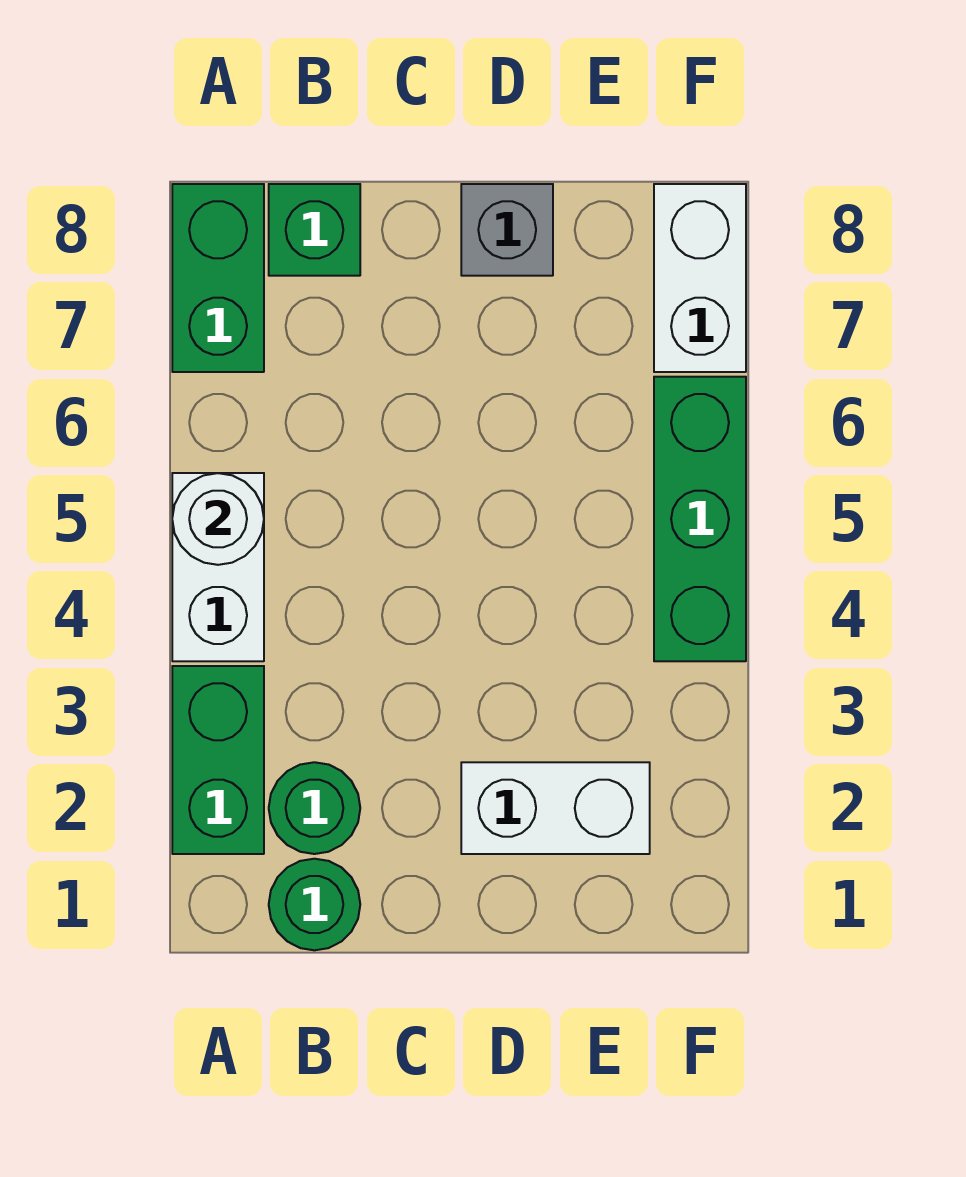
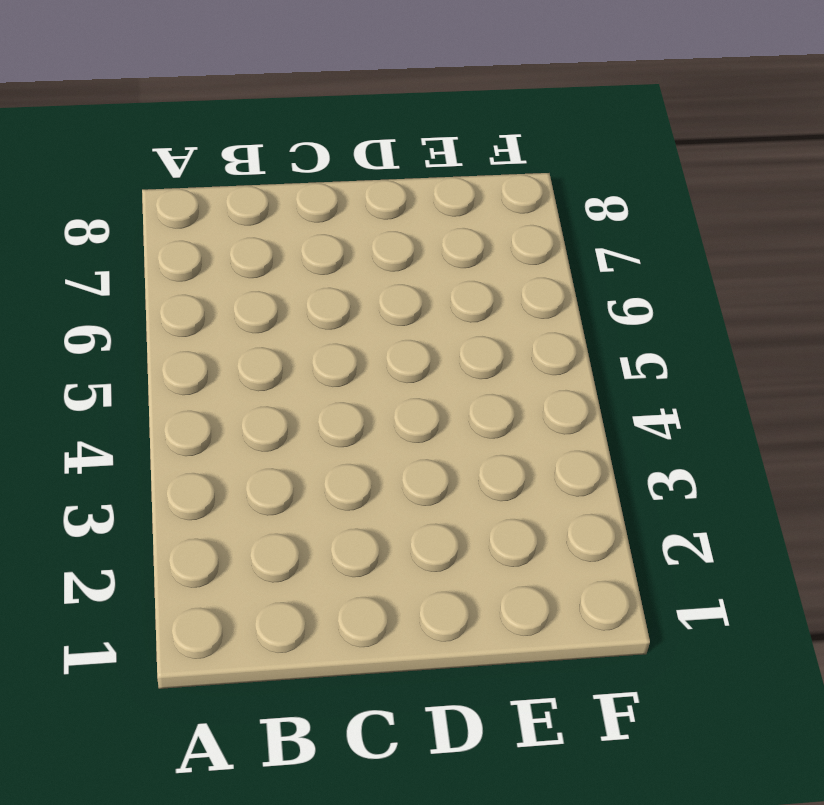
none -> green brick A2:A3 level 1
none -> white brick A4:A5 level 1

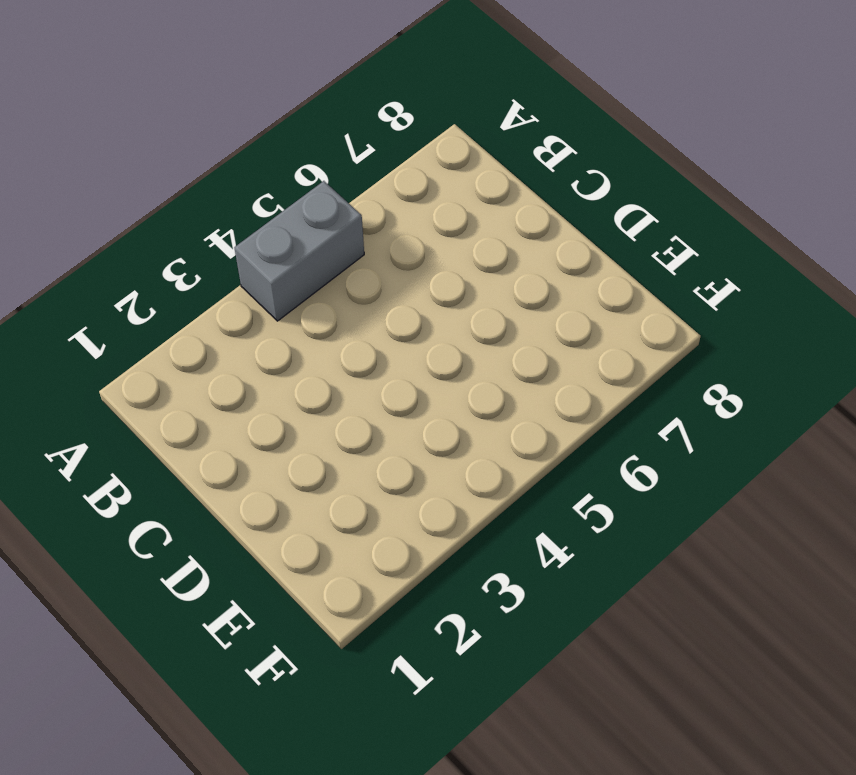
grey brick A4:A5 level 1 -> white brick A4:A5 level 1
none -> green brick A2:A3 level 1
none -> green brick A7:A8 level 1

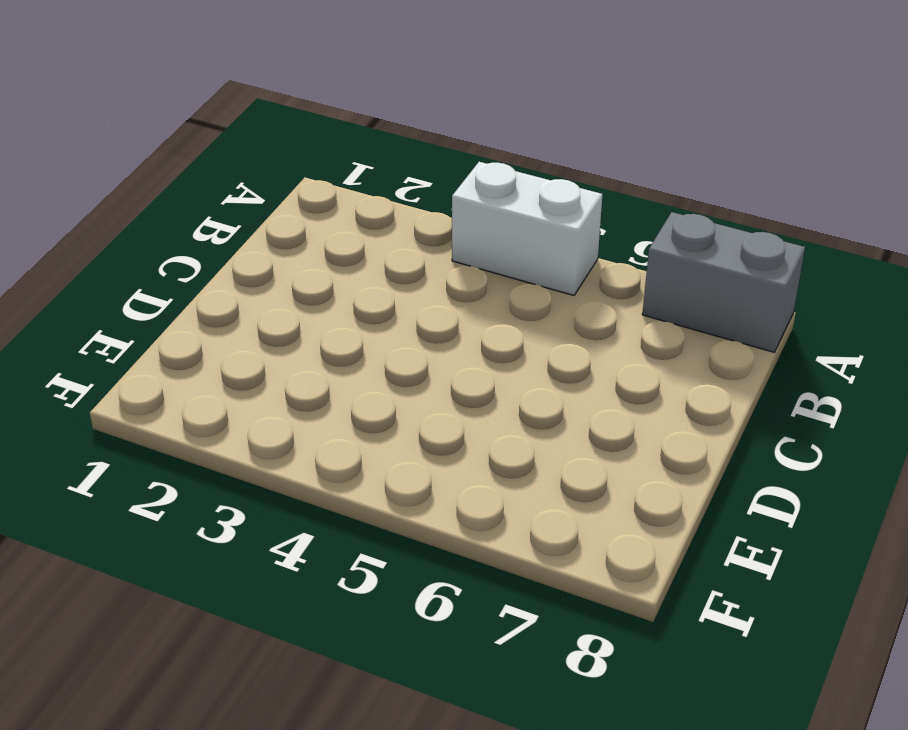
grey brick A7:A8 level 1 -> green brick A7:A8 level 1
none -> green brick A2:A3 level 1
none -> green round brick B1 level 1

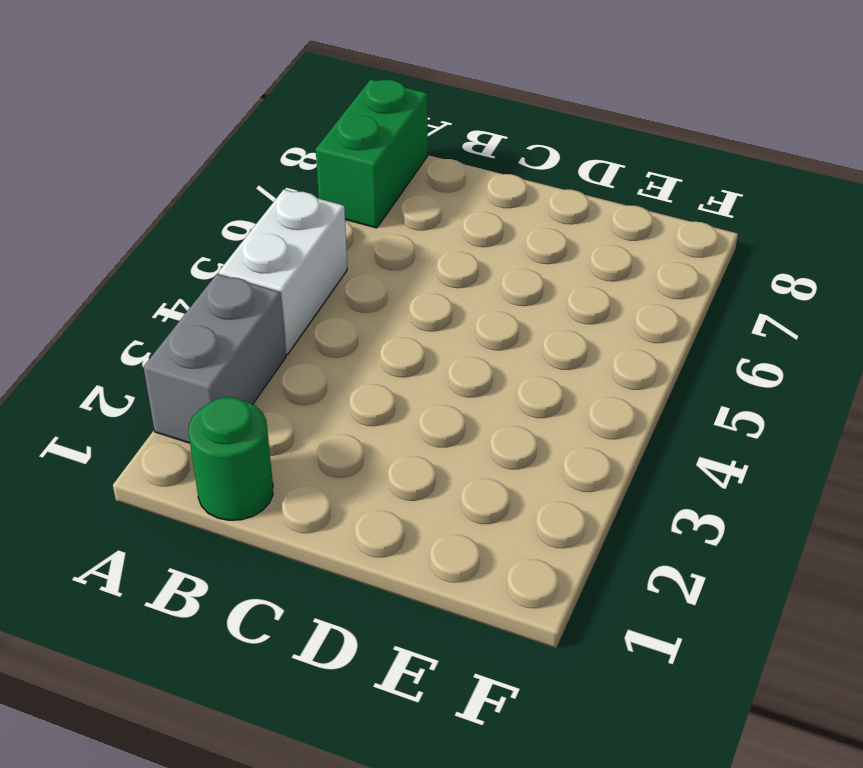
grey brick A2:A3 level 1 -> green brick A2:A3 level 1
none -> green round brick B2 level 1
none -> green brick B8 level 1

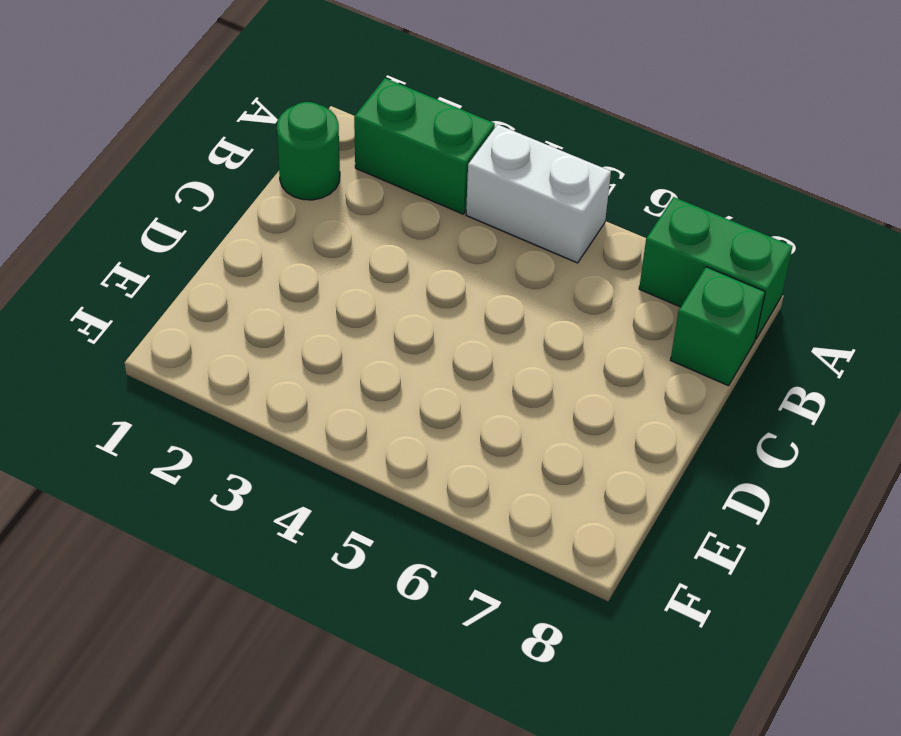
none -> green round brick B2 level 1
none -> white brick D2:E2 level 1

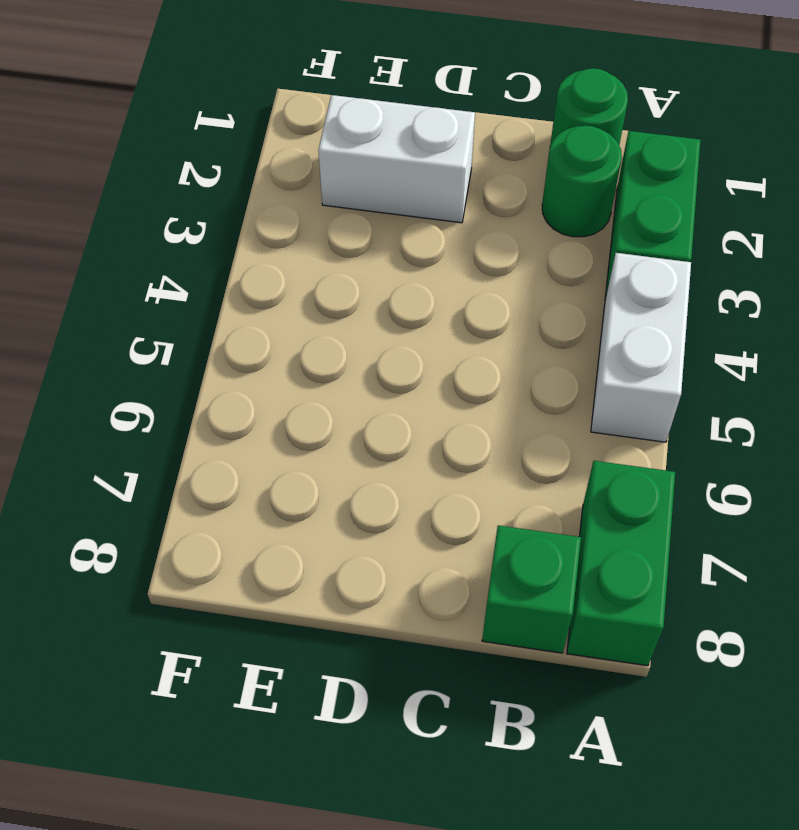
none -> grey brick D8 level 1
none -> green brick F4:F6 level 1

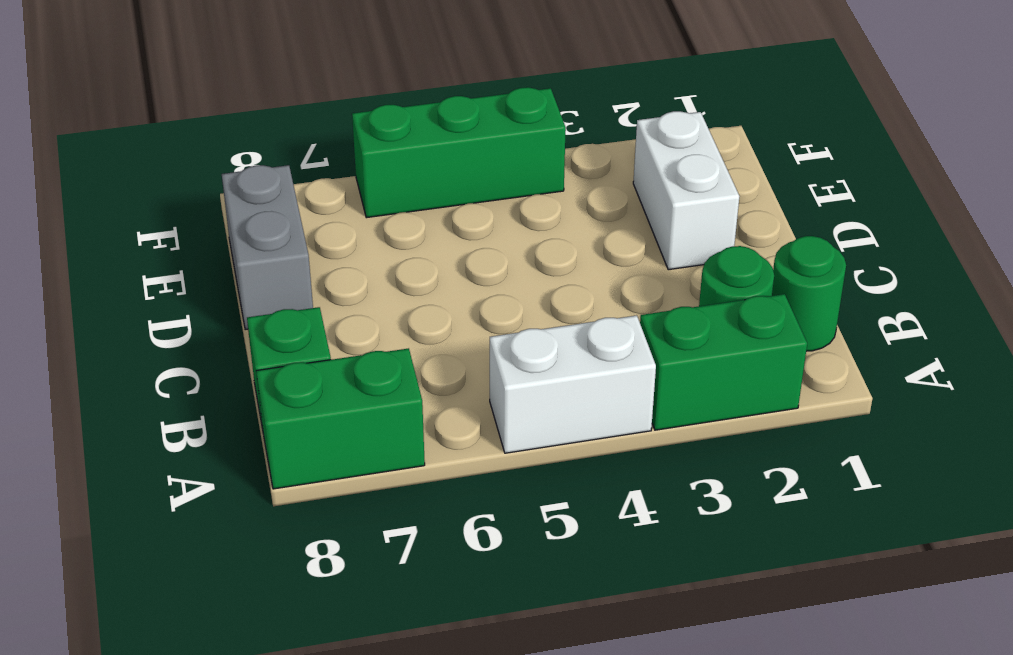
grey brick D8:E8 level 1 -> grey brick D8 level 1
none -> white brick F7:F8 level 1
none -> white round brick A5 level 2

